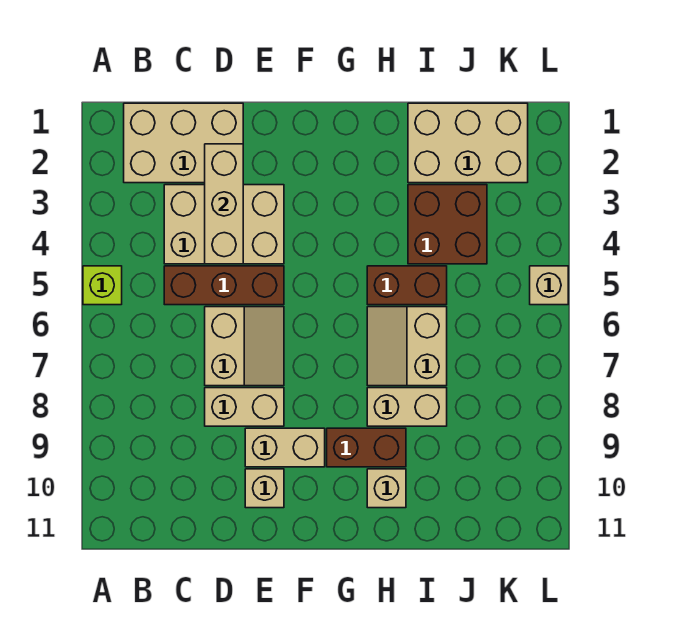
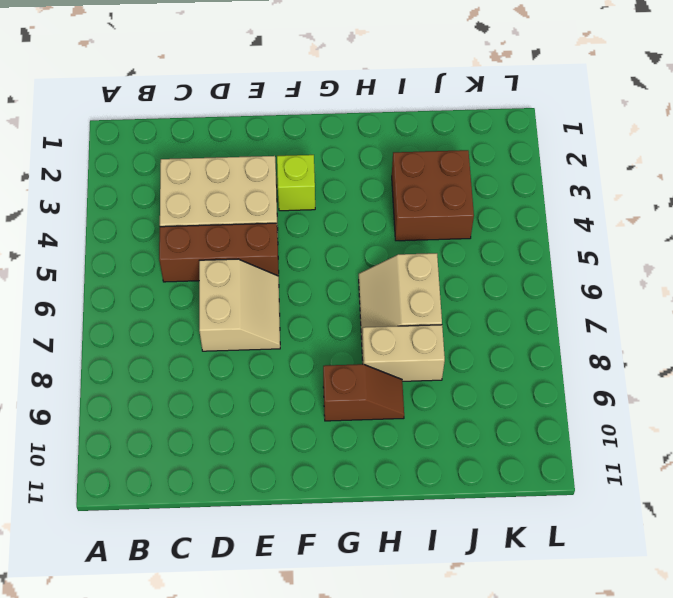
lime brick F3 level 1 -> lime brick A5 level 1
brown slope G9:H9 level 1 top G -> brown brick G9:H9 level 1
none -> tan brick B1:D2 level 1
none -> tan brick D8:E8 level 1
none -> tan brick E9:F9 level 1

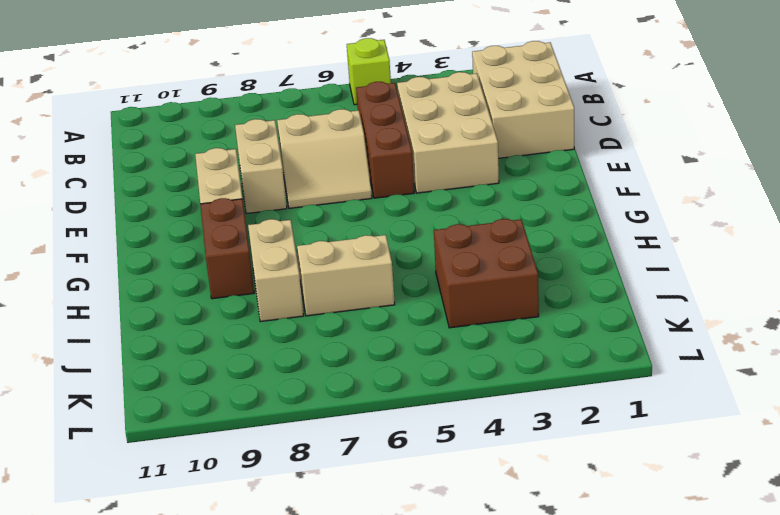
none -> tan brick E10 level 1
none -> brown brick H5:I5 level 1
none -> tan brick H10 level 1

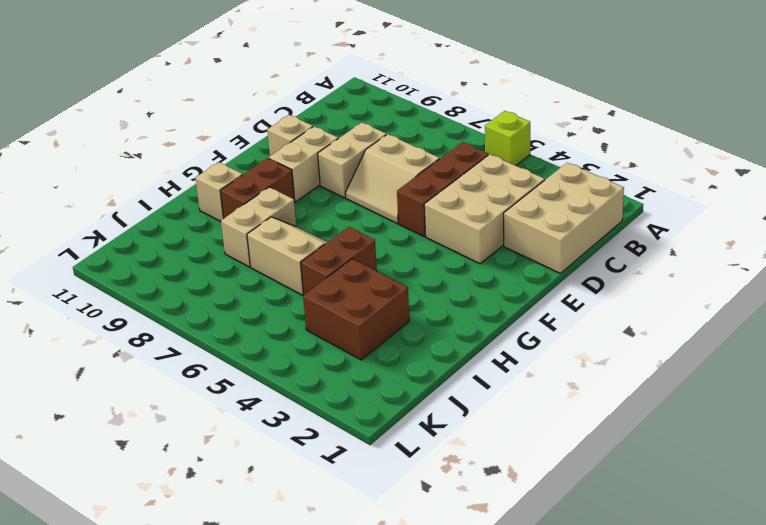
none -> tan brick I1:K2 level 1
none -> tan brick L5 level 1
none -> tan brick D2:D4 level 2

